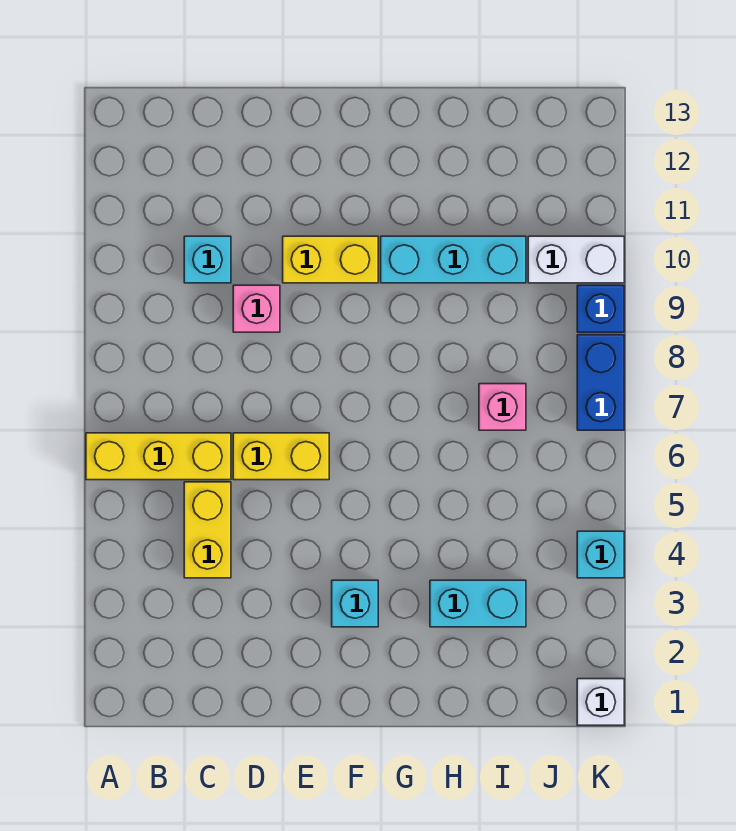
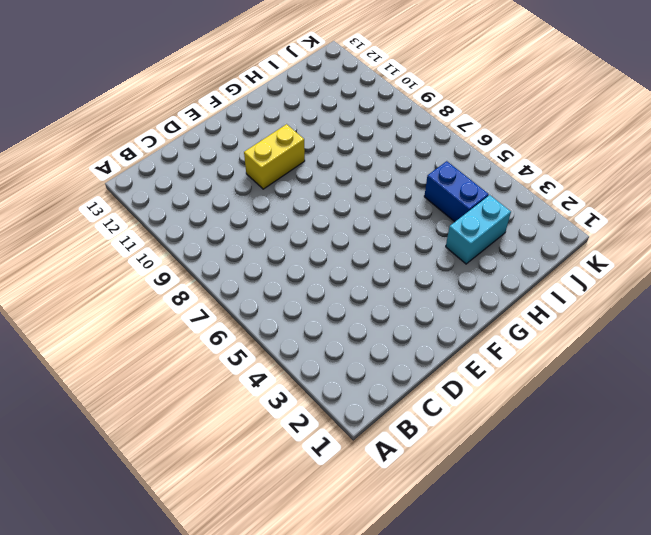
blue brick I4:I5 level 1 -> blue brick K7:K8 level 1
none -> yellow brick A6:C6 level 1
none -> yellow brick C4:C5 level 1
none -> cyan brick C10 level 1

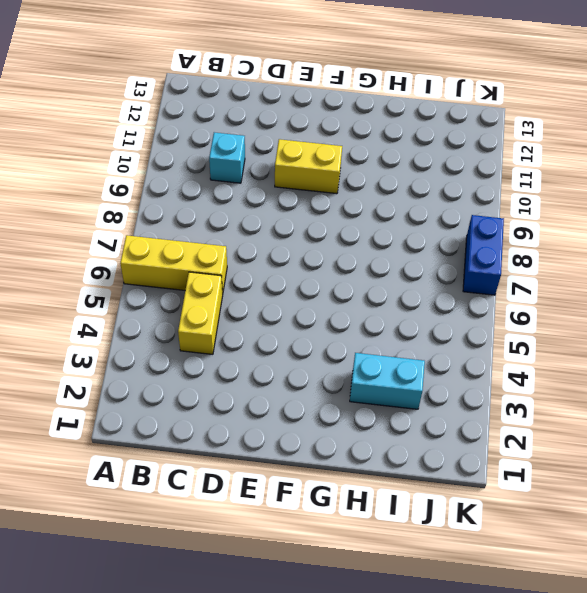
none -> yellow brick D6:E6 level 1
none -> pink brick D9 level 1
none -> cyan brick F3 level 1

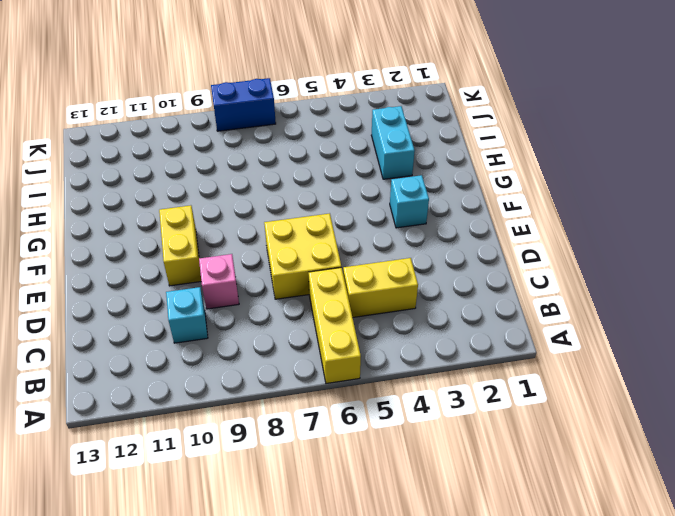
yellow brick D6:E7 level 1 -> yellow brick D6:E6 level 1
none -> cyan brick G10:I10 level 1
none -> pink brick I7 level 1
none -> white brick J10:K10 level 1

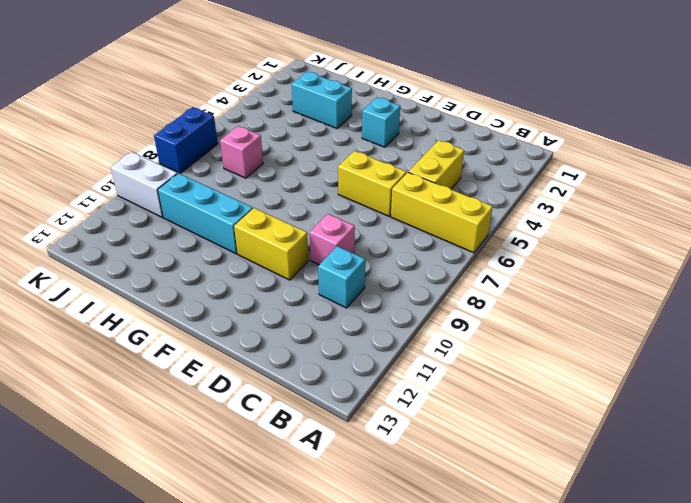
none -> white brick K1 level 1
none -> cyan brick K4 level 1
none -> blue brick K9 level 1

